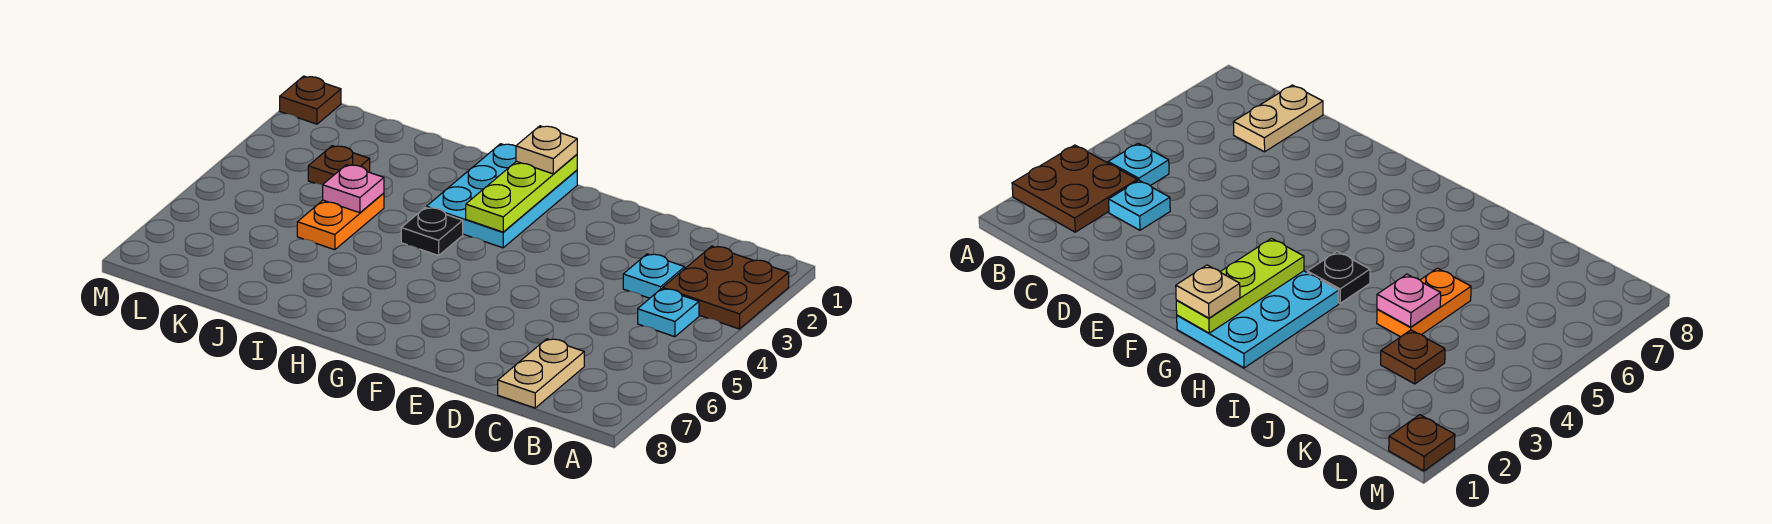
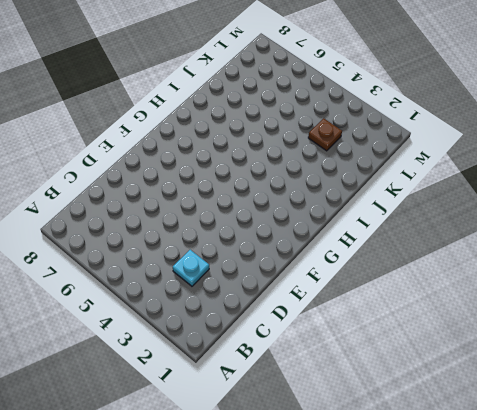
none -> brown plate A2:B3 level 1
none -> cyan plate B4 level 1
none -> tan plate C7:C8 level 1

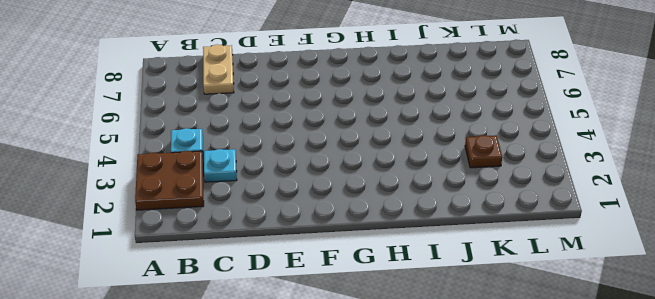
none -> cyan plate G1:H3 level 1
none -> black plate H4 level 1
none -> orange plate J4:J5 level 1

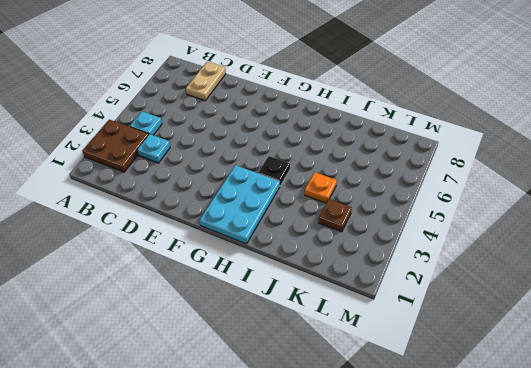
orange plate J4 level 1 -> orange plate J4:J5 level 1
none -> brown plate M1 level 1
none -> lime plate G1:G3 level 2
none -> pink plate J4 level 2

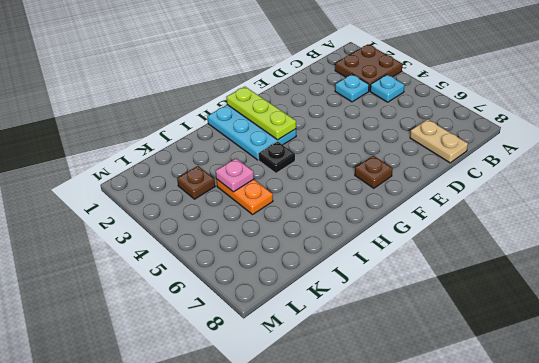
brown plate F7 level 1 -> brown plate M1 level 1
none -> tan plate G1 level 3

